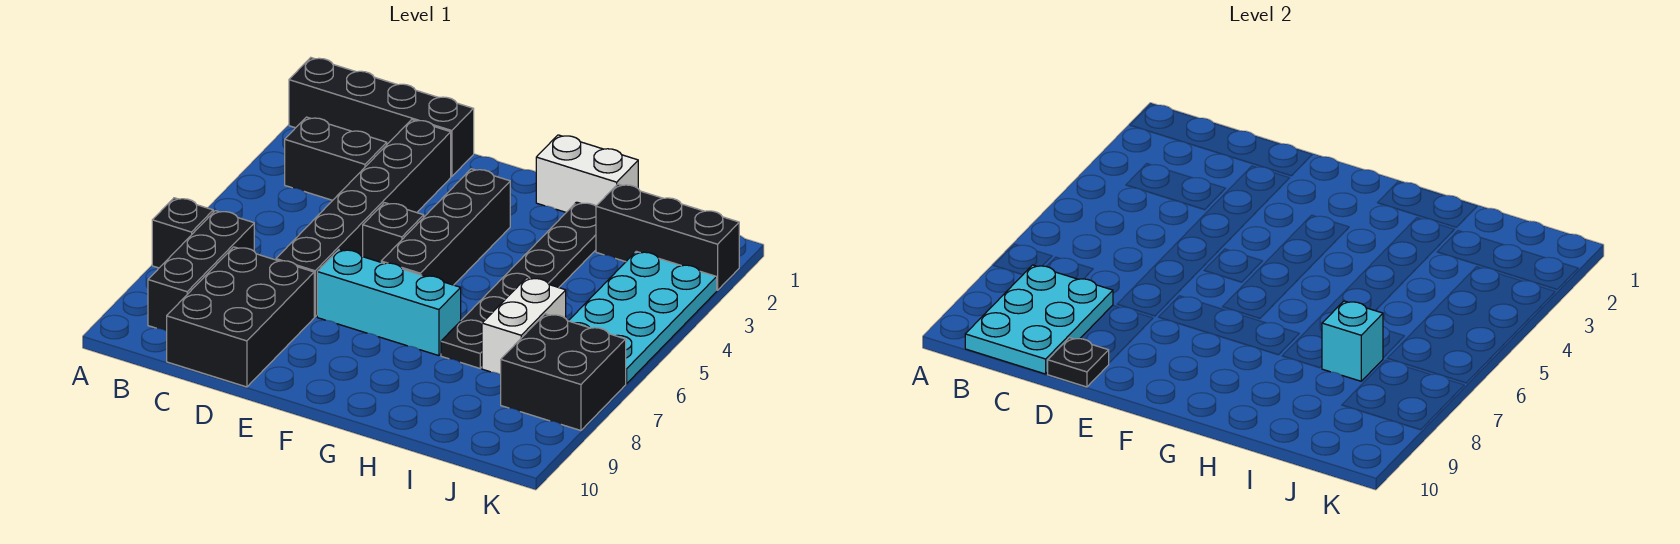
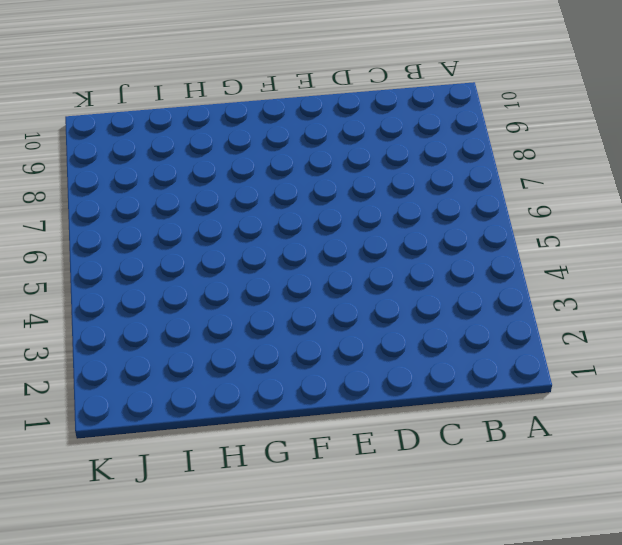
none -> black brick A1:D1 level 1
none -> black brick A7 level 1
none -> black brick B3:C3 level 1

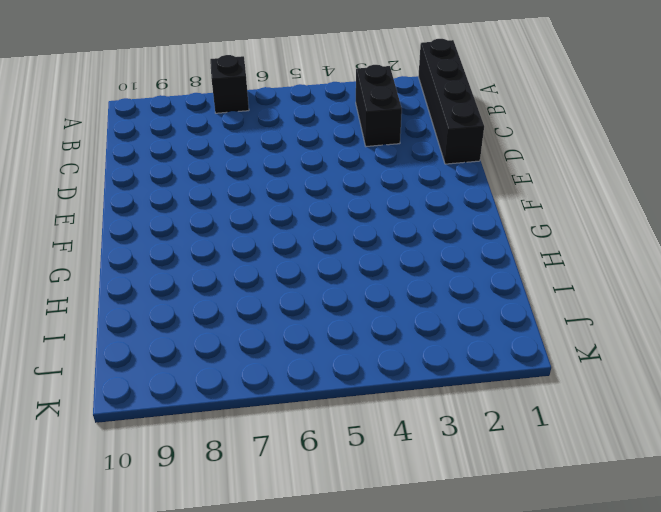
none -> black brick B7:B9 level 1
none -> black brick C8:D10 level 1
none -> black brick D2:D7 level 1

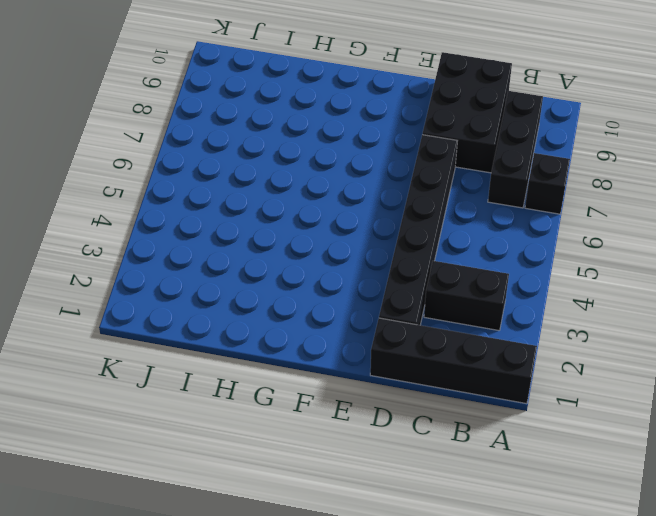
none -> black brick E5 level 1
none -> cyan brick E7:G7 level 1
none -> black brick F3:F6 level 1

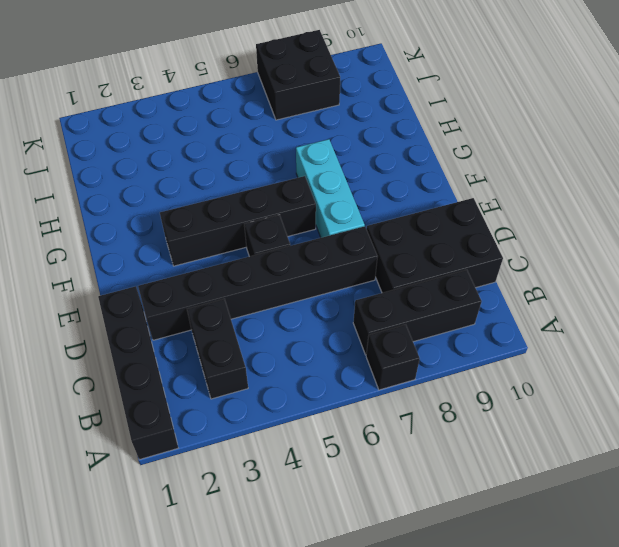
none -> white brick G1:H1 level 1
none -> black plate H2:H7 level 1
none -> black brick I2:K2 level 1

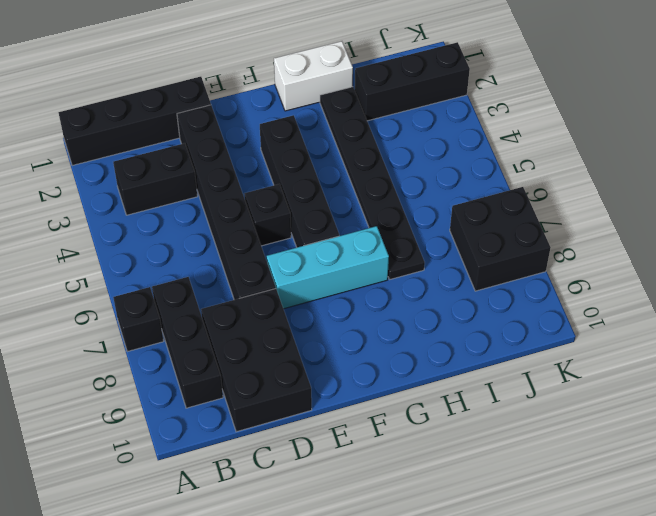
none -> white brick I6:I7 level 1
none -> cyan plate J3:K6 level 1
none -> cyan plate B8:C10 level 2

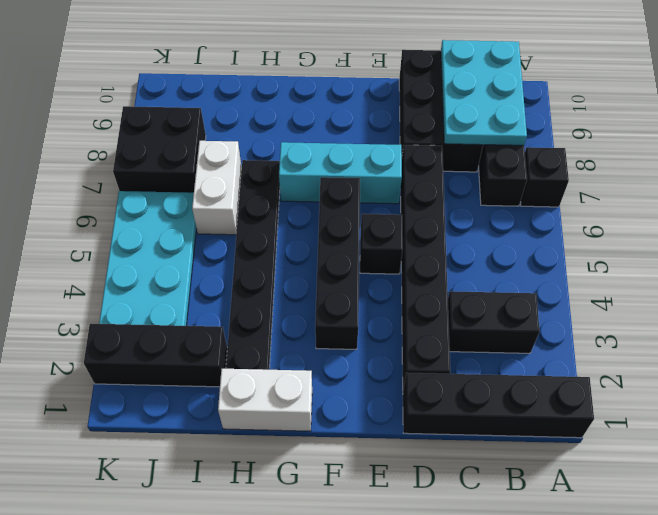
none -> black plate D10 level 2
none -> cyan brick I7 level 2

